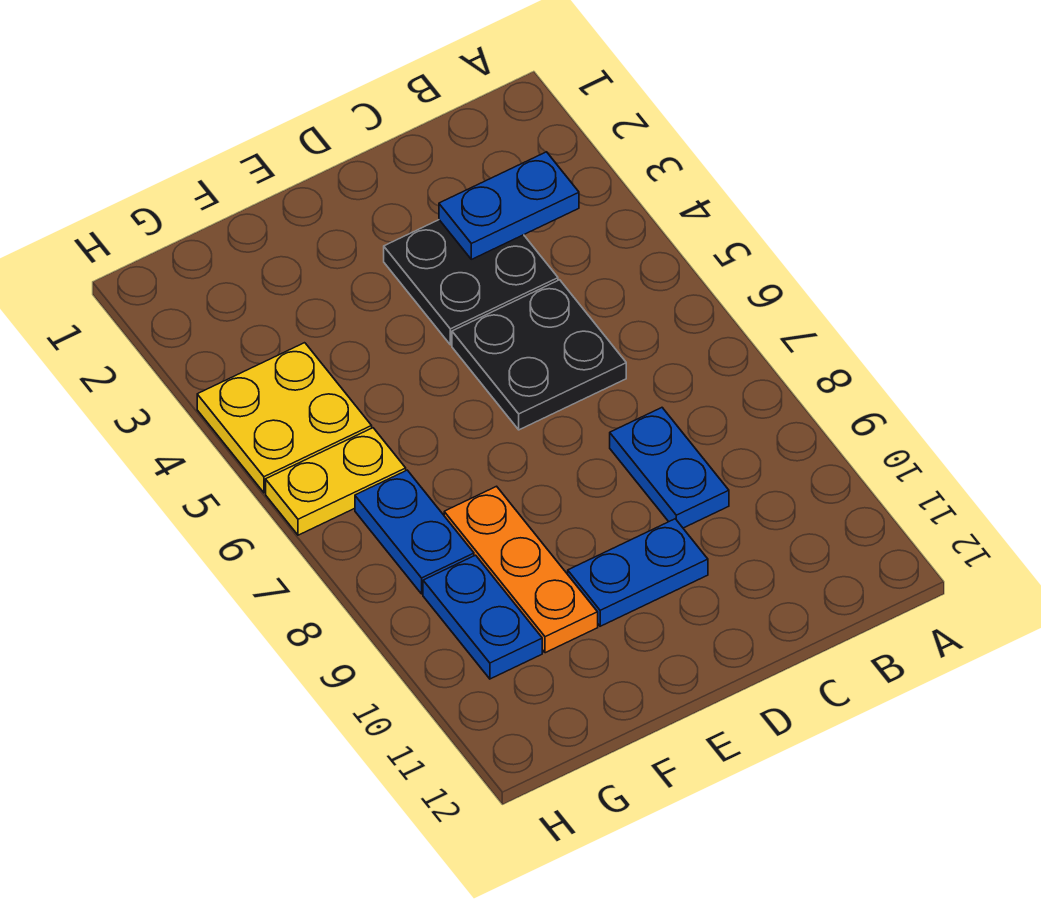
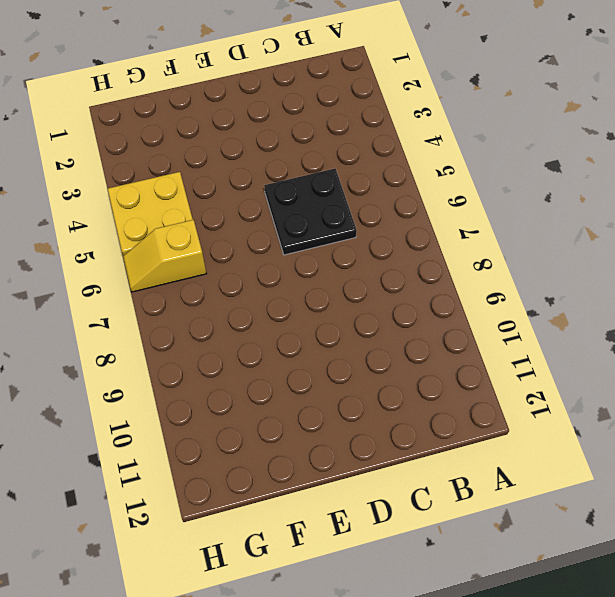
yellow slope G6:H6 level 1 top G -> yellow plate G6:H6 level 1
none -> black plate C3:D4 level 1
none -> blue plate C8:C9 level 1

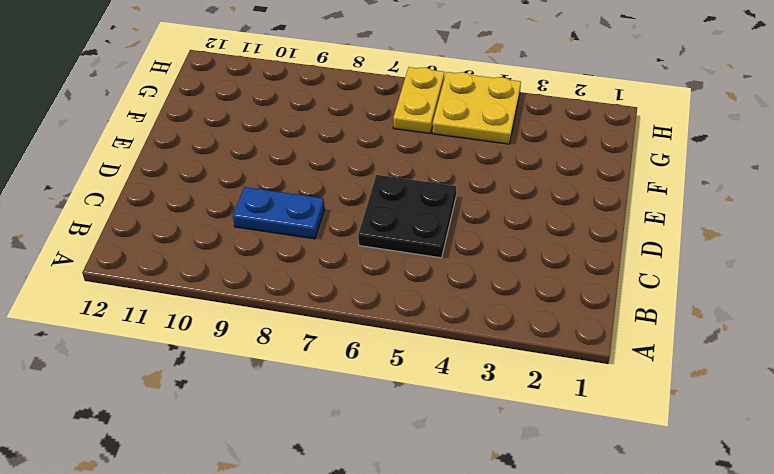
none -> black plate C3:D4 level 1
none -> blue plate D10:E10 level 1

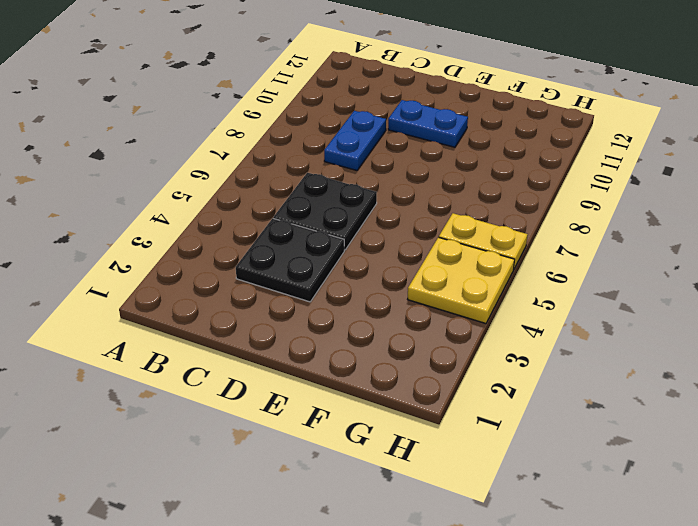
none -> orange plate F8:F10 level 1
none -> blue plate G7:G8 level 1

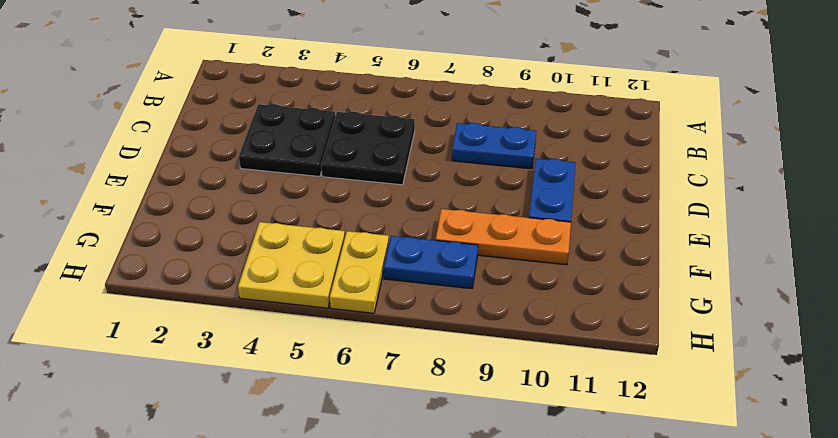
none -> blue plate G9:G10 level 1
none -> blue plate B3:C3 level 2

